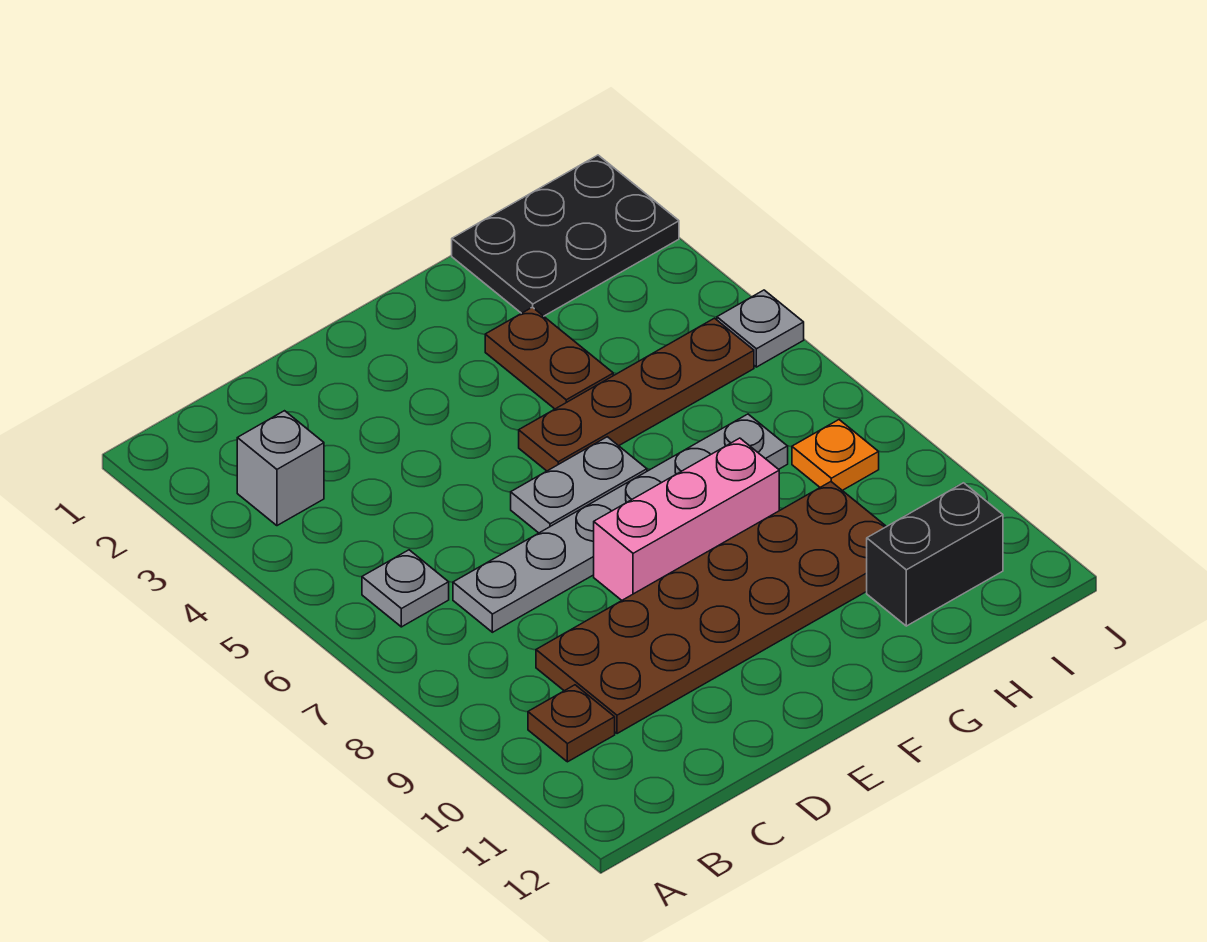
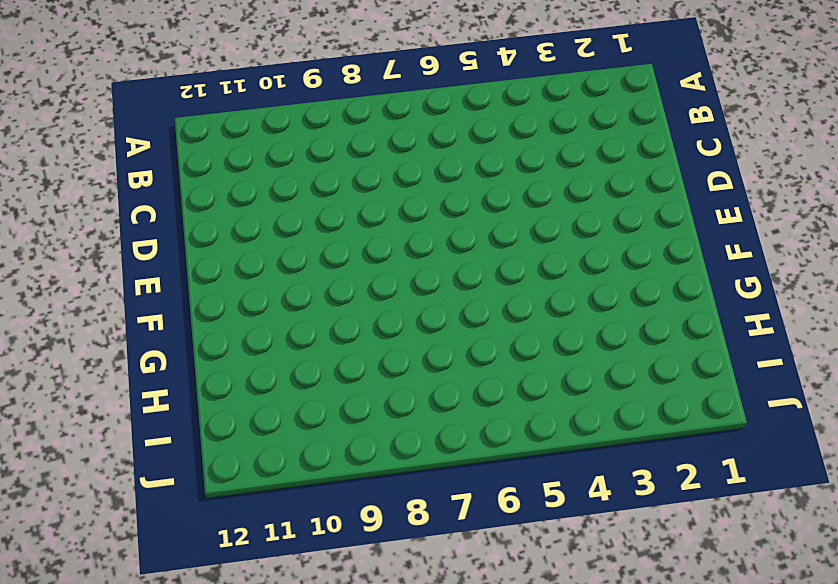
none -> grey brick B3 level 1
none -> grey plate B6 level 1
none -> brown plate B10 level 1

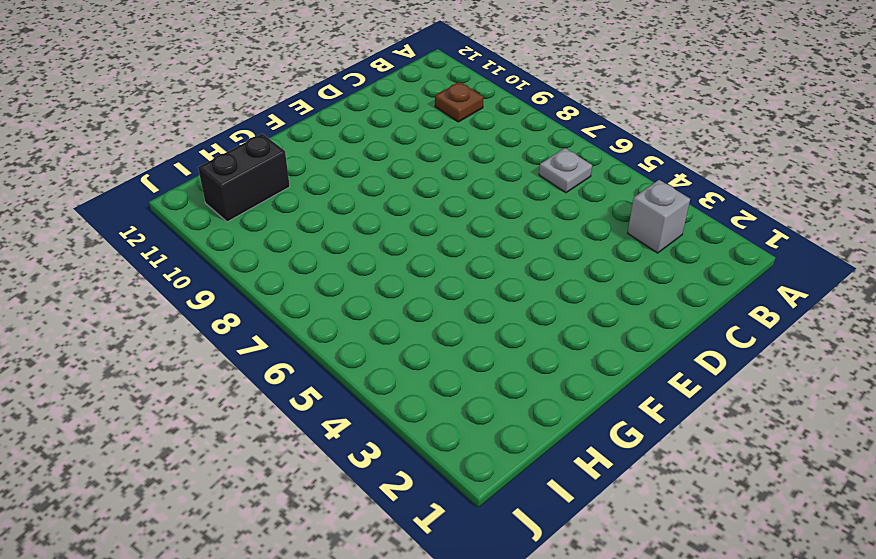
none -> grey plate C7:H7 level 1
none -> brown plate C9:H10 level 1
none -> grey plate E6:F6 level 1

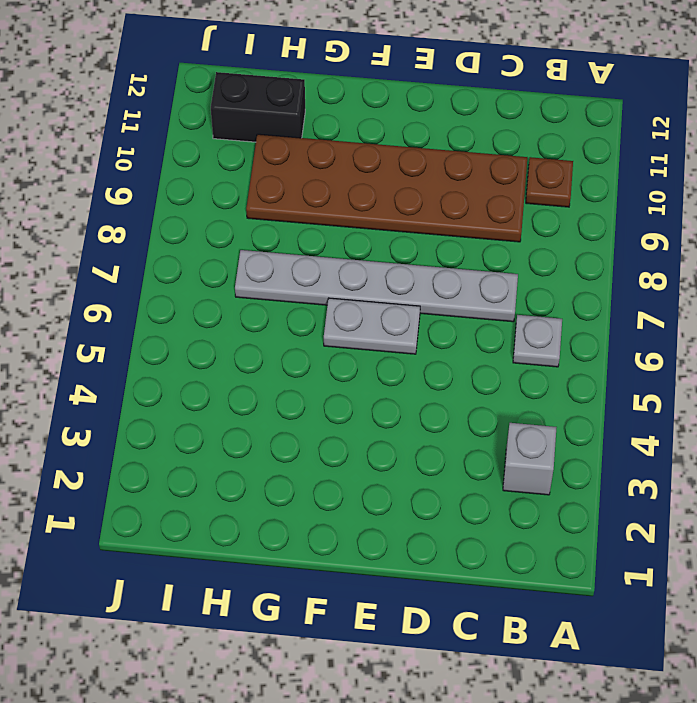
none -> pink brick E8:G8 level 1
none -> brown plate F5:I5 level 1
none -> brown plate G3:G4 level 1

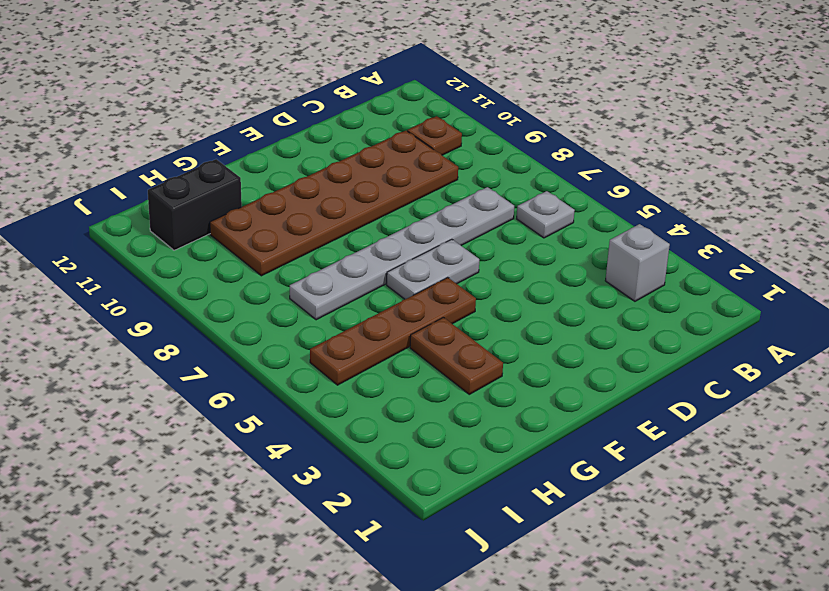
none -> pink brick E8:G8 level 1
none -> black plate H1:J2 level 1
none -> orange plate I8 level 1

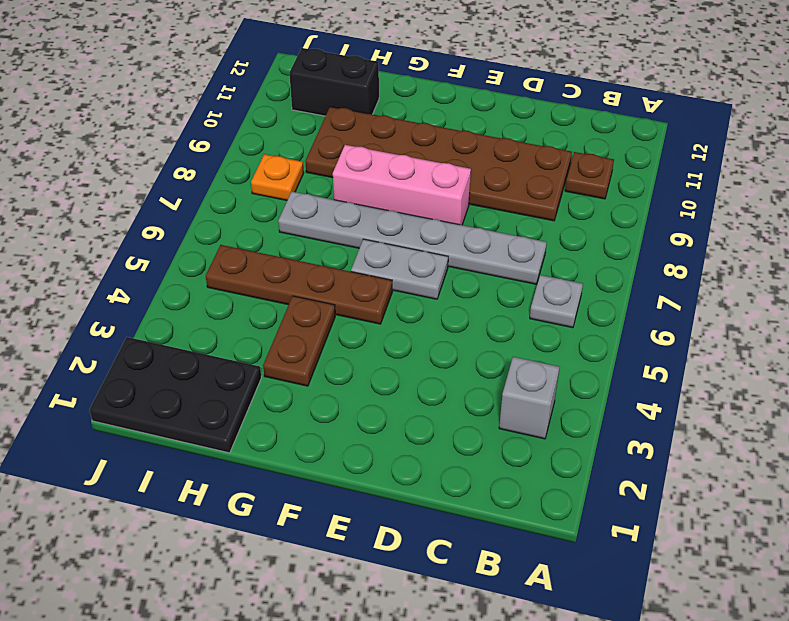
none -> grey plate J5 level 1

